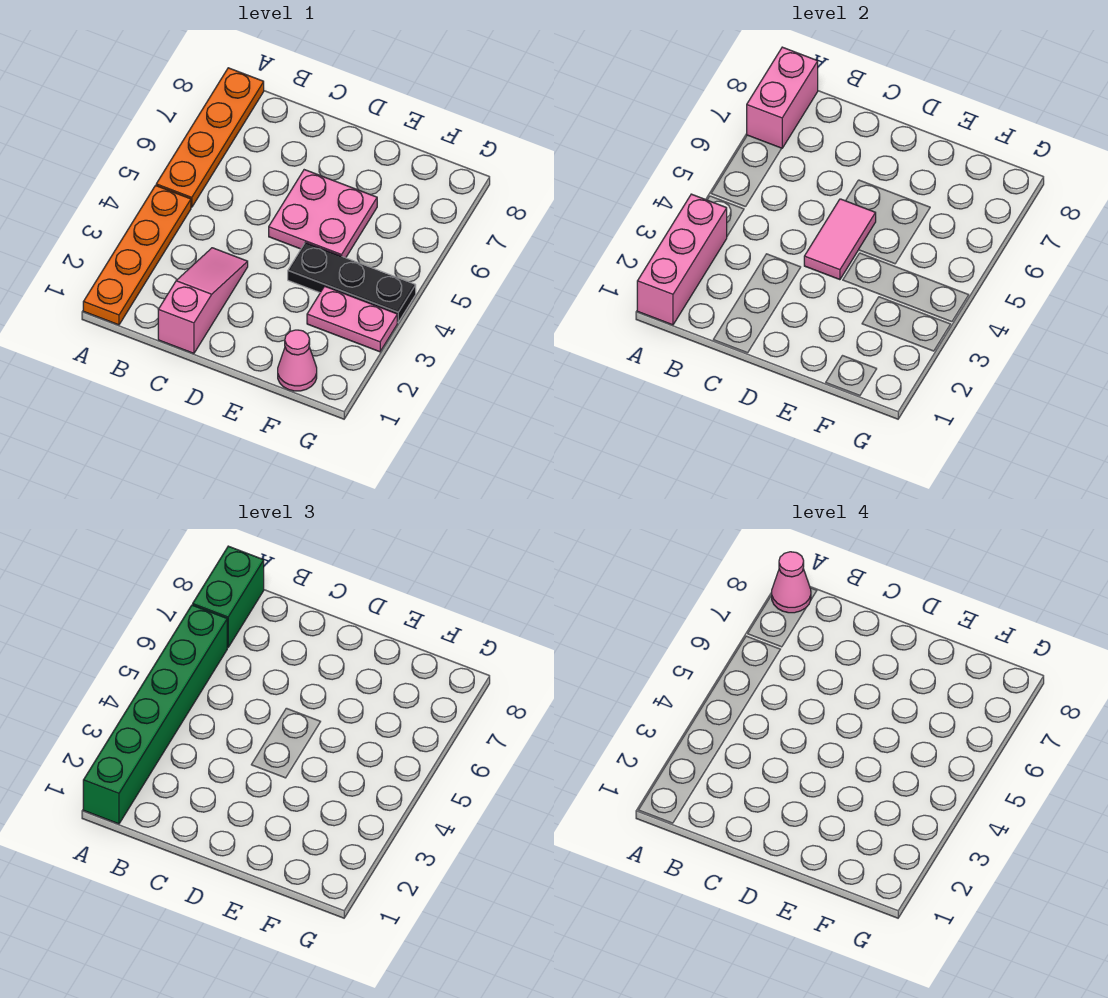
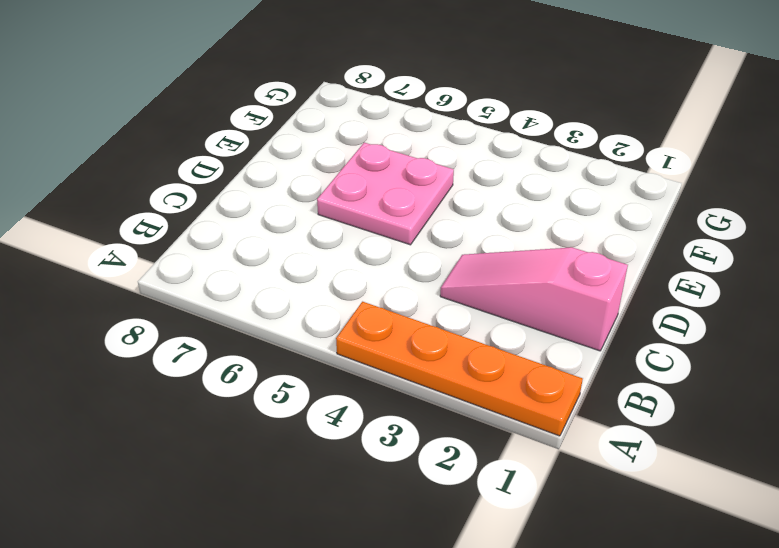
none -> orange plate A5:A8 level 1
none -> black plate E4:G4 level 1
none -> pink cone F1 level 1

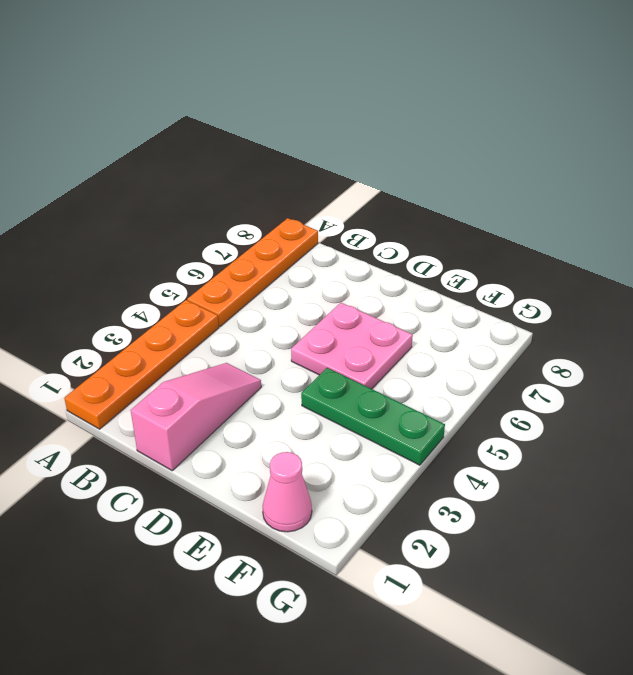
green plate E4:G4 level 1 -> black plate E4:G4 level 1
none -> pink plate F3:G3 level 1
none -> pink brick A1:A3 level 2
none -> pink brick A7:A8 level 2

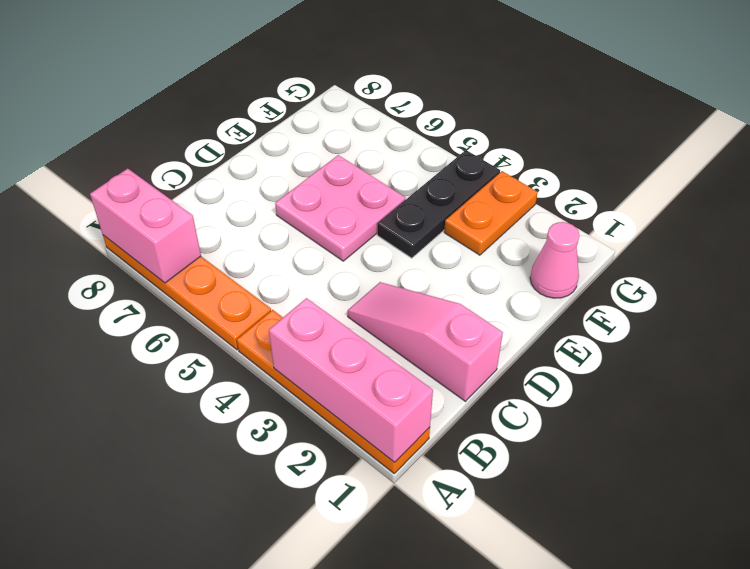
orange plate F3:G3 level 1 -> pink plate F3:G3 level 1
none -> pink tile D4:D5 level 2
none -> green brick A1:A6 level 3
none -> green brick A7:A8 level 3

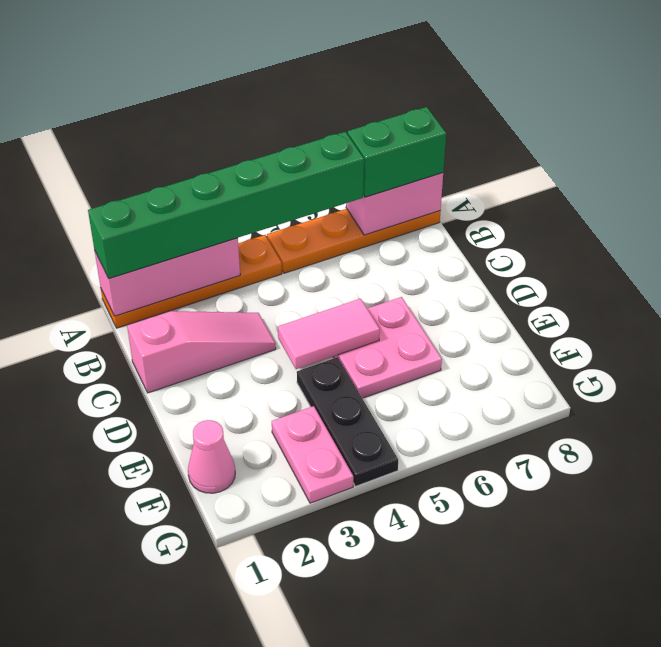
none -> pink cone A8 level 4

